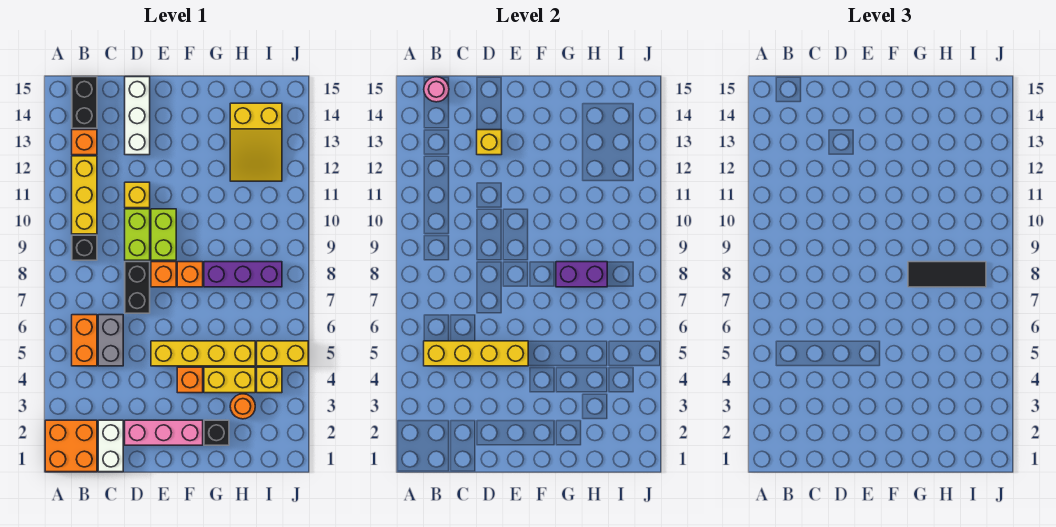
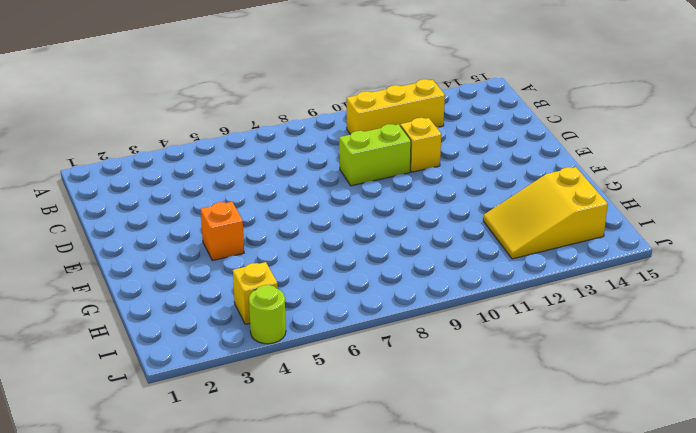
lime round brick J4 level 1 -> none
none -> orange brick A1:B2 level 1
none -> orange brick B5:B6 level 1
none -> black brick B9 level 1
none -> orange brick B13 level 1

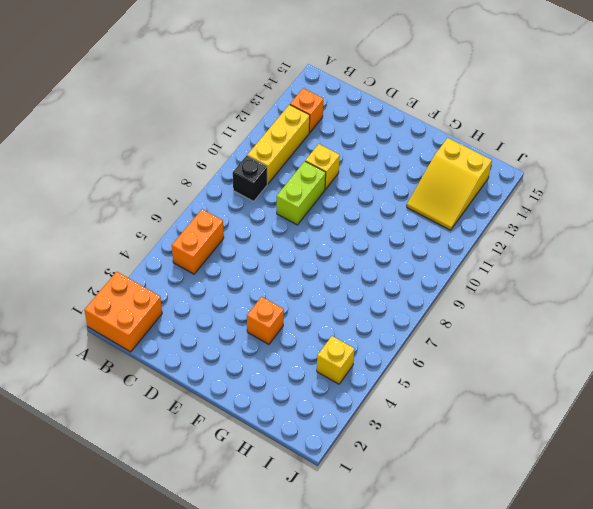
none -> black brick B14:B15 level 1
none -> white brick C1:C2 level 1
none -> grey brick C5:C6 level 1
none -> pink brick D2:F2 level 1

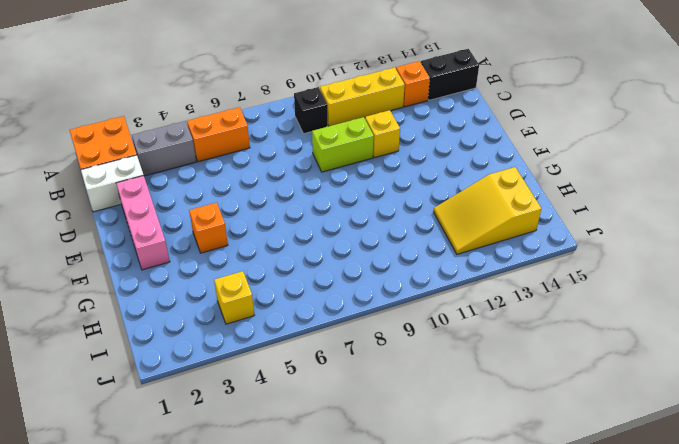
grey brick B3:B4 level 1 -> grey brick C5:C6 level 1
none -> black brick D7:D8 level 1
none -> white brick D13:D15 level 1
none -> yellow brick E5:H5 level 1
none -> orange brick E8 level 1

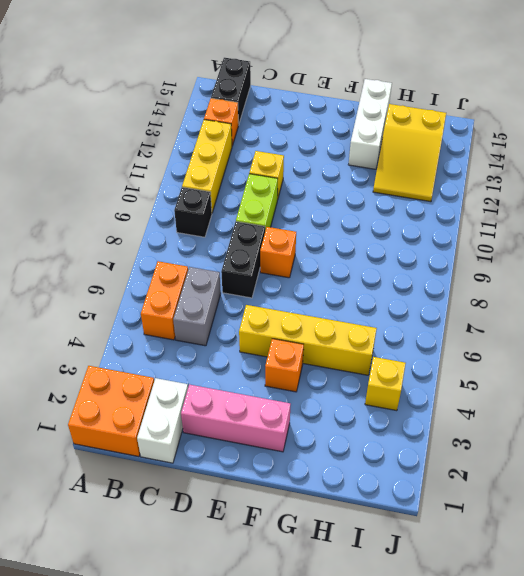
white brick G13:G15 level 1 -> white brick D13:D15 level 1
none -> lime brick E9:E10 level 1
none -> orange brick F8 level 1
none -> black brick G2 level 1
none -> yellow brick G4:H4 level 1

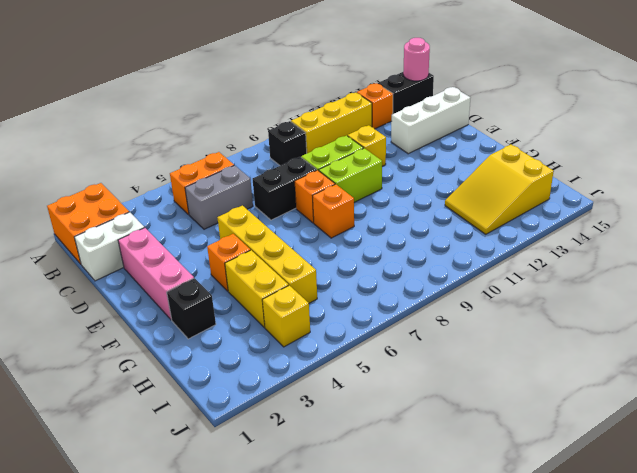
none -> purple brick G8:I8 level 1
none -> orange round brick H3 level 1
none -> yellow brick I5:J5 level 1
none -> yellow brick B5:E5 level 2

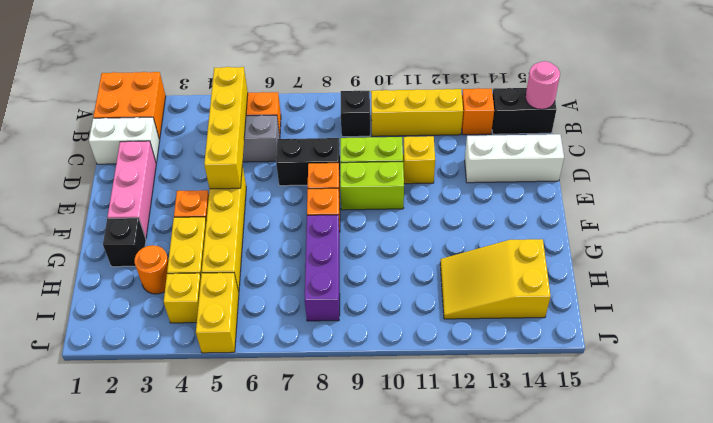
none -> yellow brick D13 level 2
none -> purple brick G8:H8 level 2
none -> black tile G8:I8 level 3

